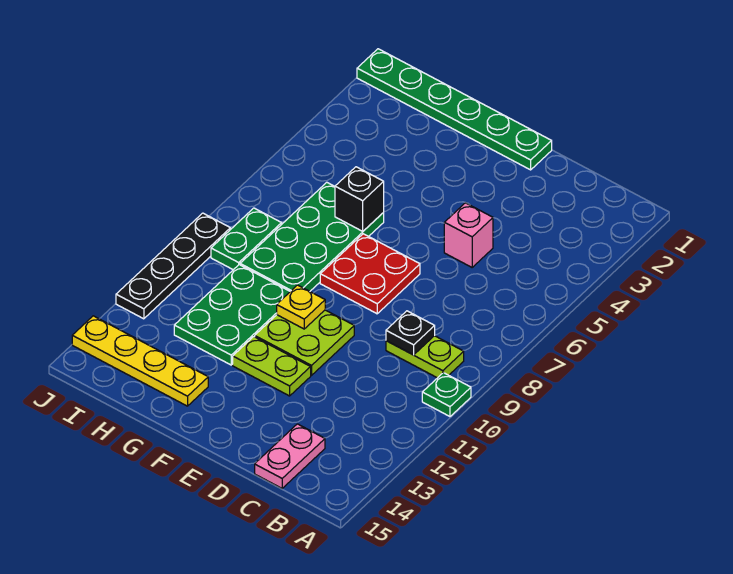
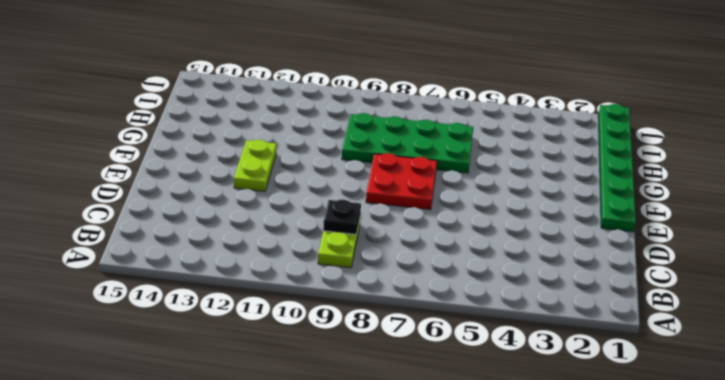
none -> green plate A10 level 1
none -> pink plate C14:C15 level 1
none -> pink brick D5 level 1

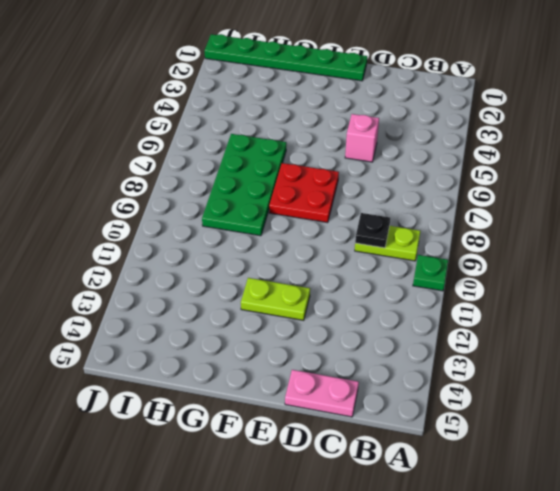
pink plate C15:D15 level 1 -> pink plate C14:C15 level 1
none -> lime plate E10:F11 level 1
none -> green plate G10:H12 level 1
none -> yellow plate G14:J14 level 1

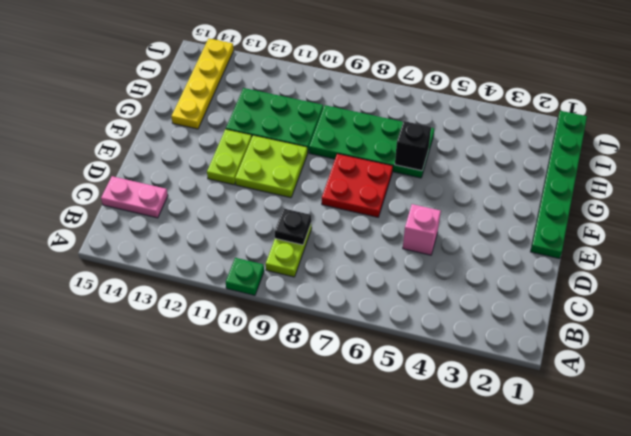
none -> green plate I8:I9 level 1
none -> black plate J9:J12 level 1
none -> yellow plate F10 level 2

